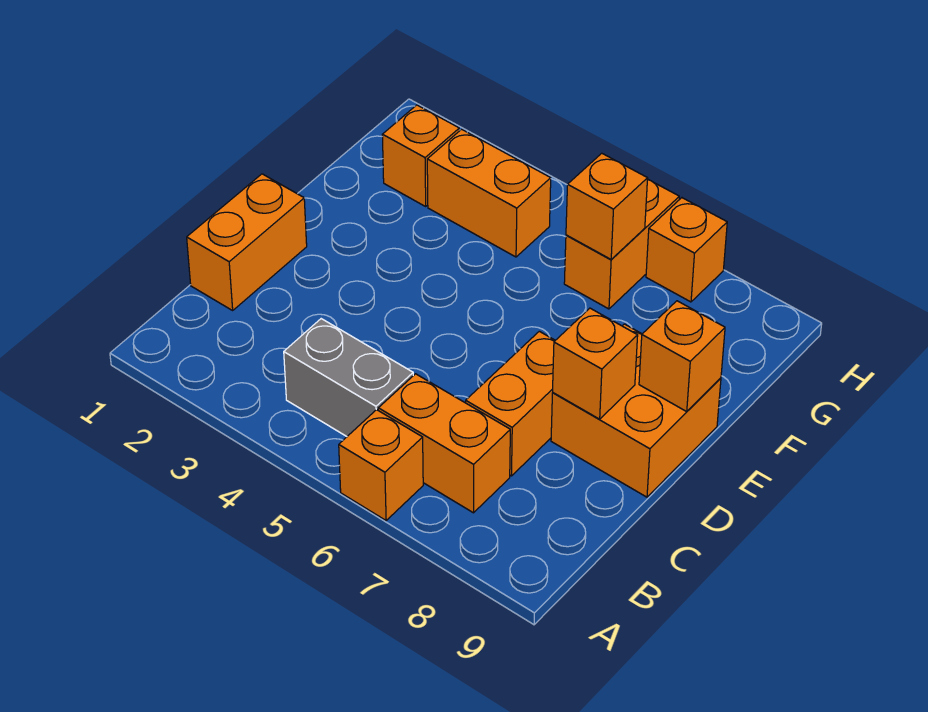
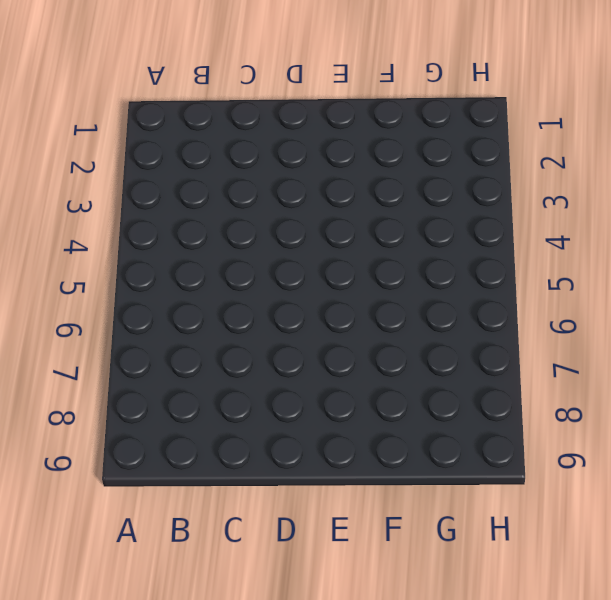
none -> orange brick A6 level 1
none -> grey brick B4:B5 level 1
none -> orange brick B6:B7 level 1

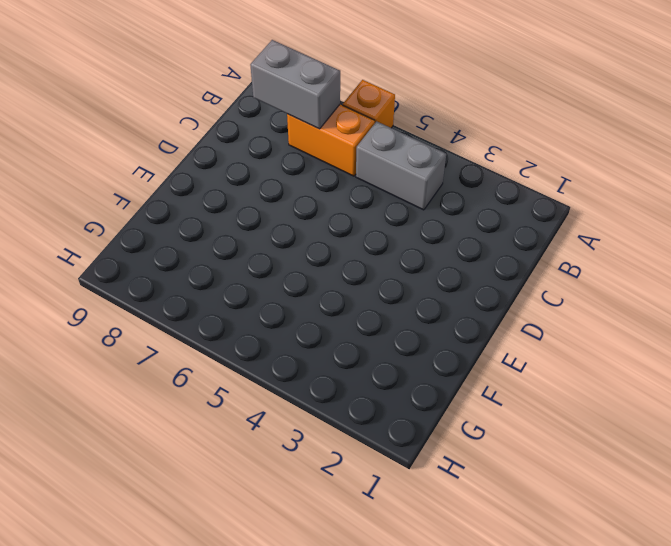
grey brick B7:B8 level 2 -> none
none -> orange brick C1:D1 level 1
none -> orange brick C7:D7 level 1
none -> orange brick D8:E9 level 1

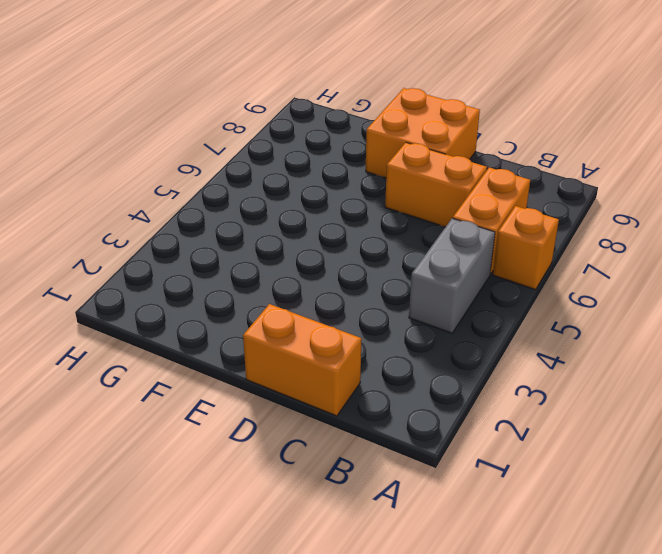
none -> orange brick G2 level 1
none -> orange brick G3:G4 level 1
none -> orange brick G6:H6 level 1

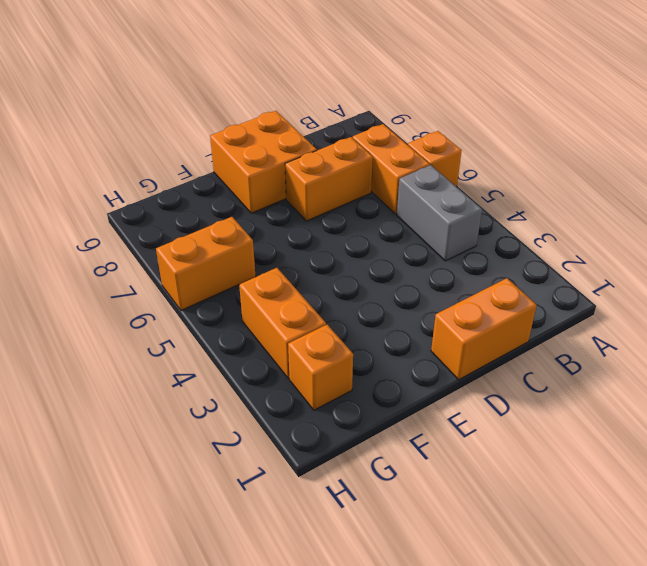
none -> orange brick H7 level 1
none -> orange brick D8 level 2
none -> orange brick E9 level 2

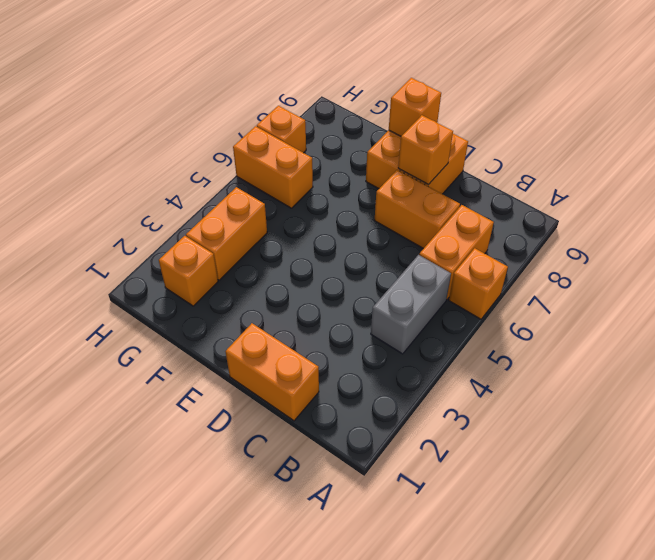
none -> orange brick G6 level 2

